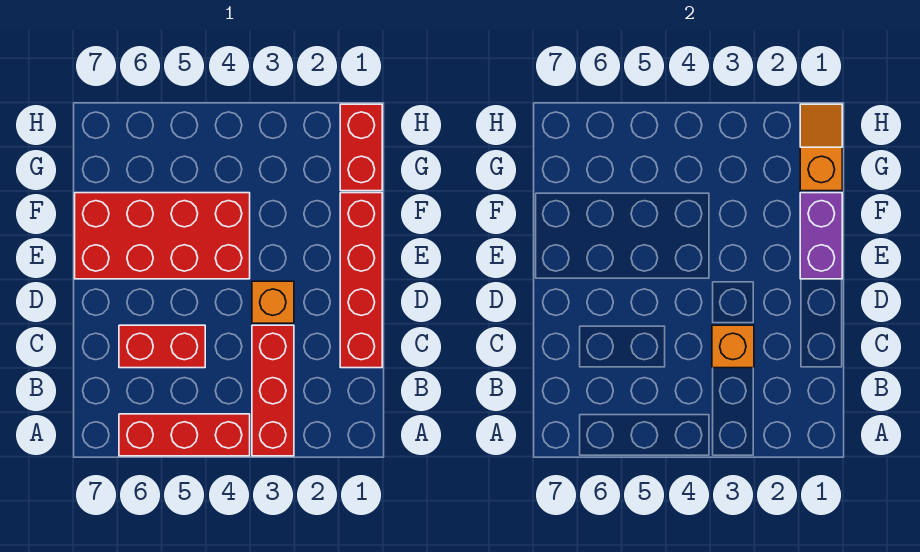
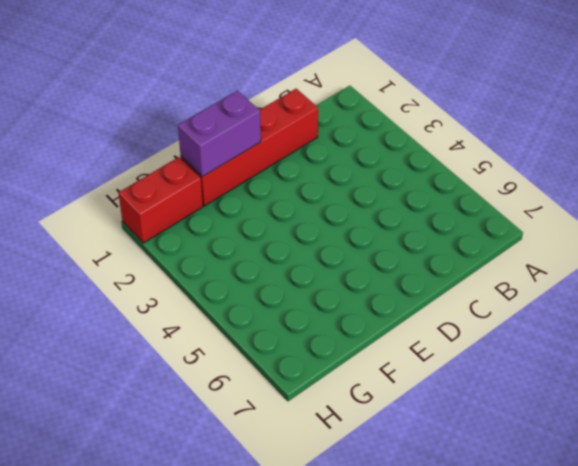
none -> red brick A3:C3 level 1
none -> red brick A4:A6 level 1

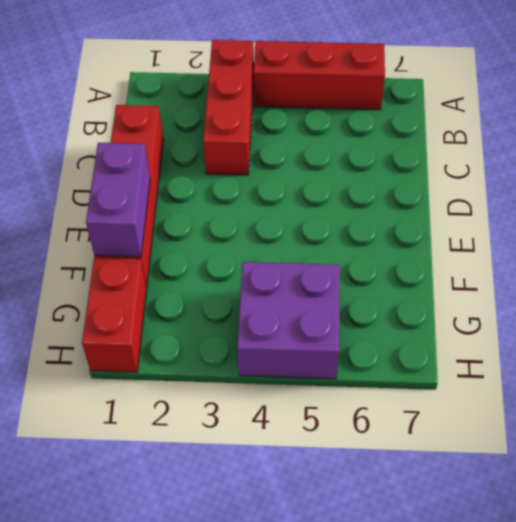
purple brick G4:H5 level 1 -> none
none -> red brick C5:C6 level 1
none -> orange brick D3 level 1

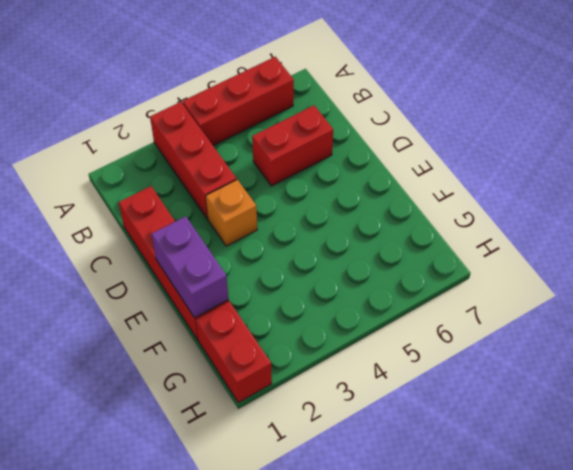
none -> red brick E4:F7 level 1
none -> orange brick C3 level 2

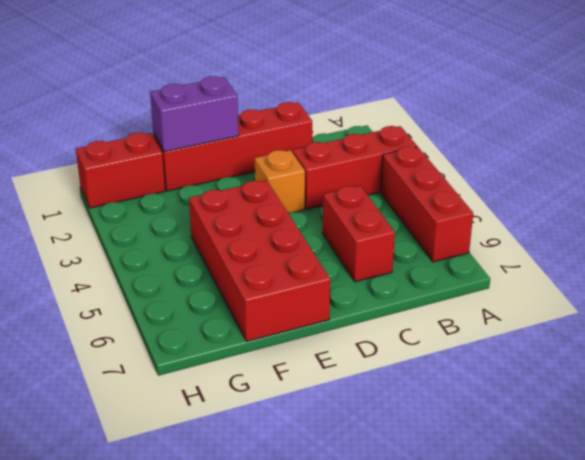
none -> orange brick C3 level 2
none -> orange slope G1:H1 level 2 top G

